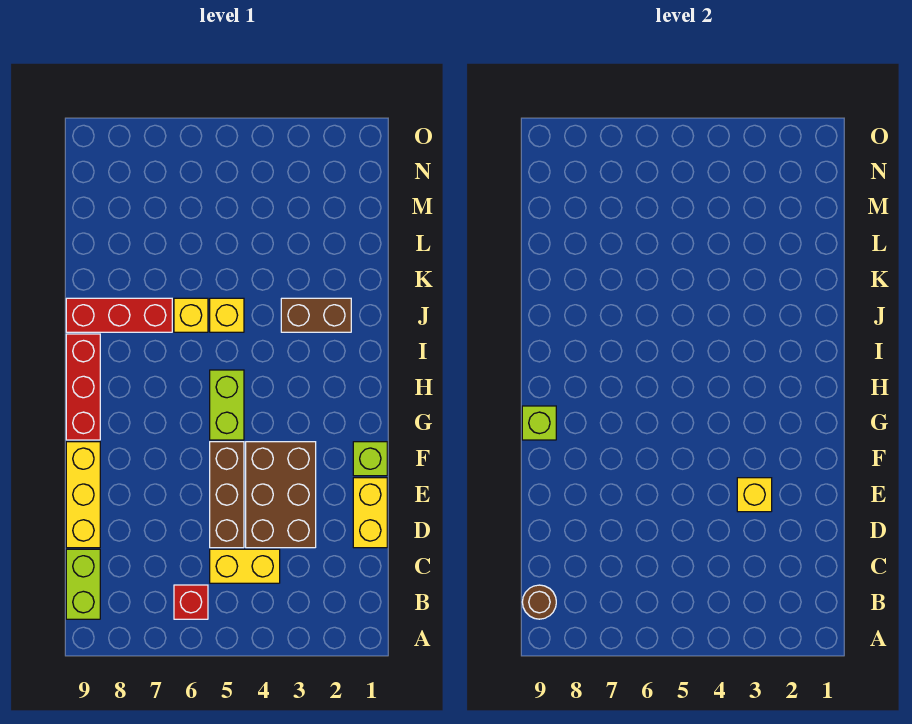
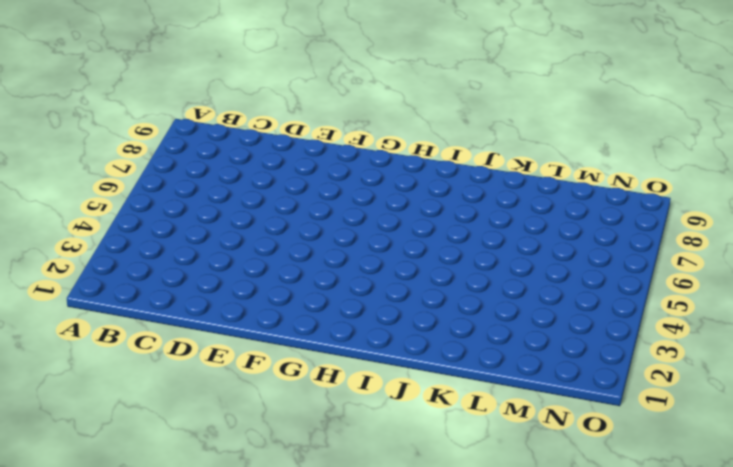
none -> red brick B6 level 1
none -> lime brick B9:C9 level 1
none -> yellow brick C4:C5 level 1

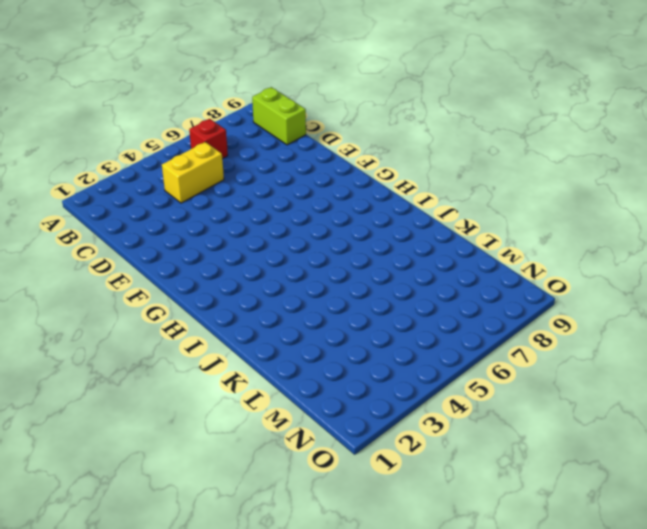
none -> yellow brick D1:E1 level 1
none -> brown brick D3:F4 level 1
none -> brown brick D5:F5 level 1

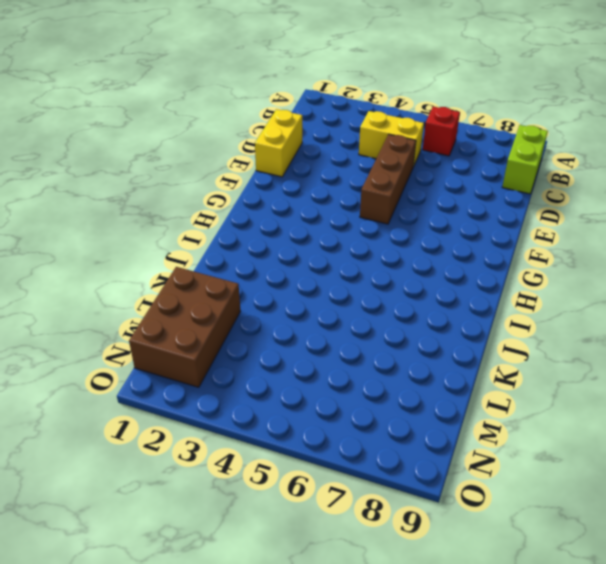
brown brick L1:N2 level 1 -> brown brick D3:F4 level 1
none -> yellow brick D9:F9 level 1
none -> lime brick F1 level 1
none -> lime brick G5:H5 level 1

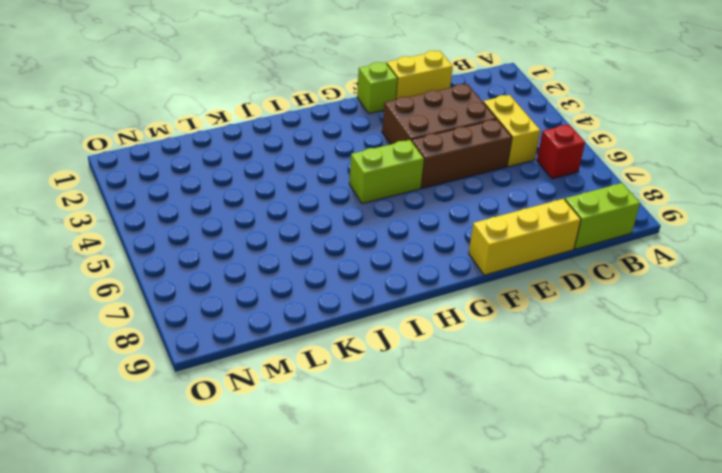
none -> red brick G9:I9 level 1
none -> brown brick J2:J3 level 1
none -> yellow brick J5 level 1

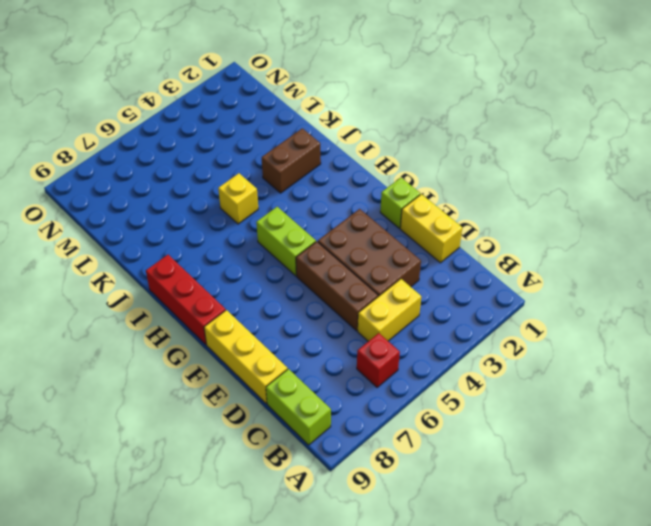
none -> yellow brick J6 level 1
none -> red brick J7:J9 level 1
none -> brown round brick B9 level 2

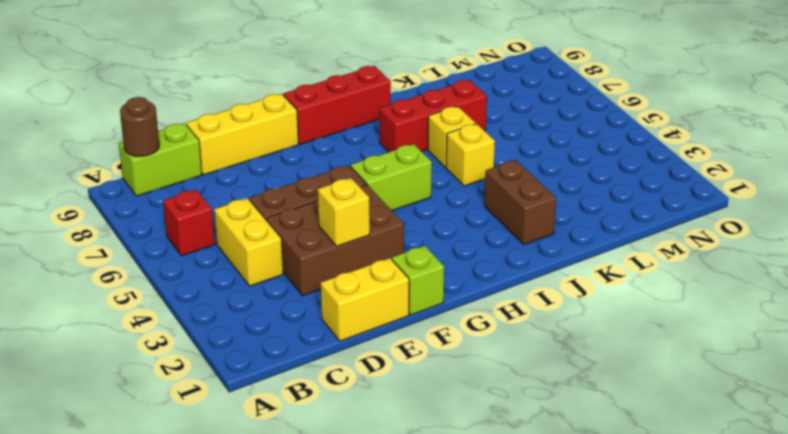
red brick I7:K7 level 1 -> red brick J7:J9 level 1
none -> lime brick G9 level 2

